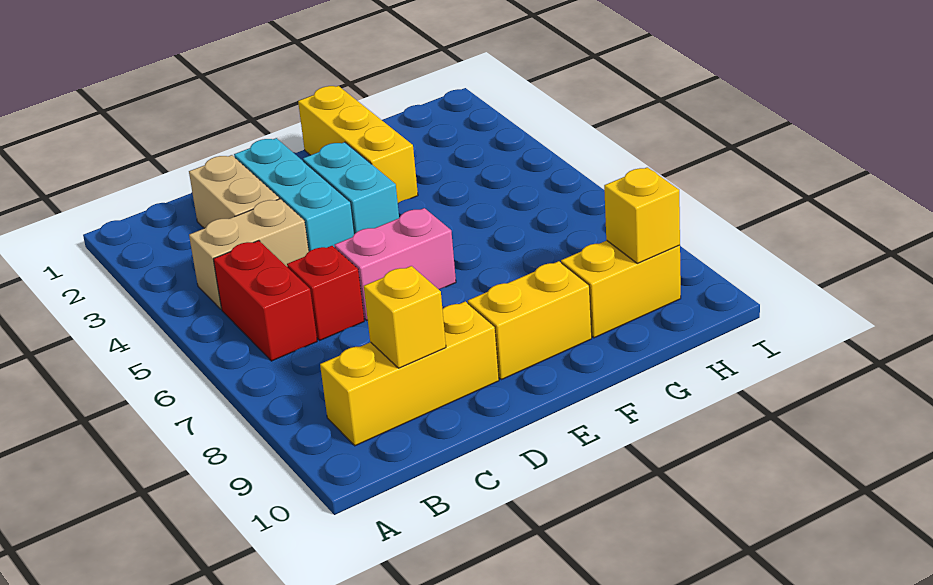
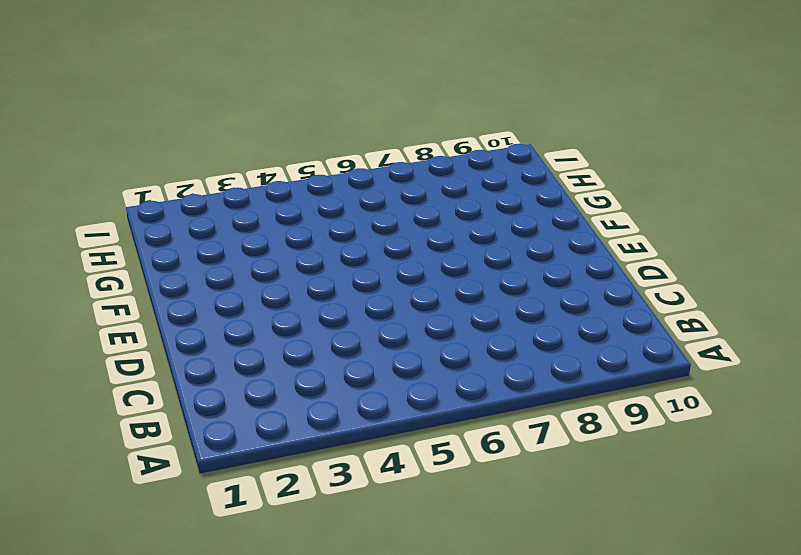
none -> tan brick B4:C4 level 1
none -> red brick B5:B6 level 1
none -> yellow brick B9:D9 level 1

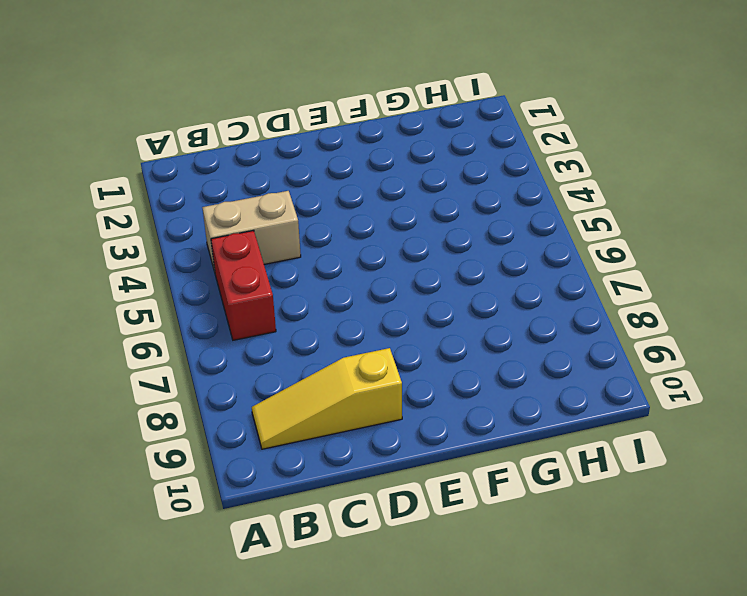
yellow slope B9:D9 level 1 top D -> yellow brick B9:D9 level 1
none -> tan brick C2:C3 level 1
none -> red brick C6 level 1
none -> cyan brick D2:D4 level 1

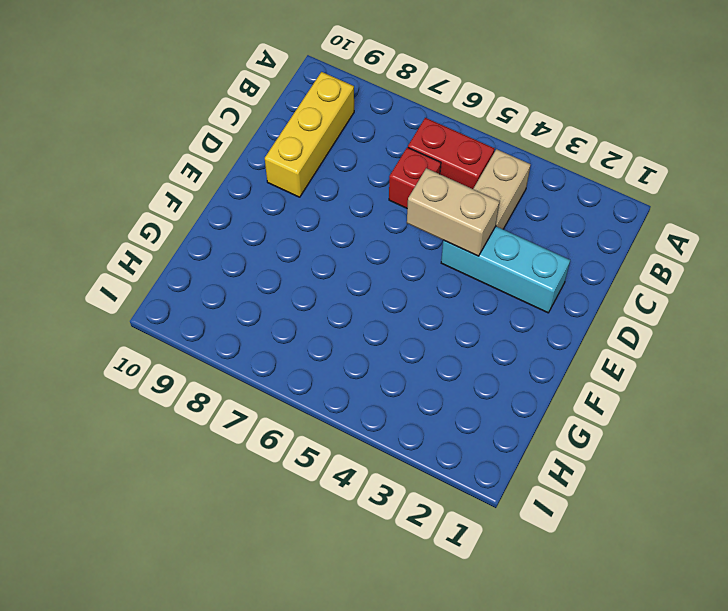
tan brick D4:D5 level 2 -> tan brick C2:C3 level 1
none -> pink brick D6:E6 level 1
none -> cyan brick E3:E4 level 1
none -> yellow brick E9:F9 level 1

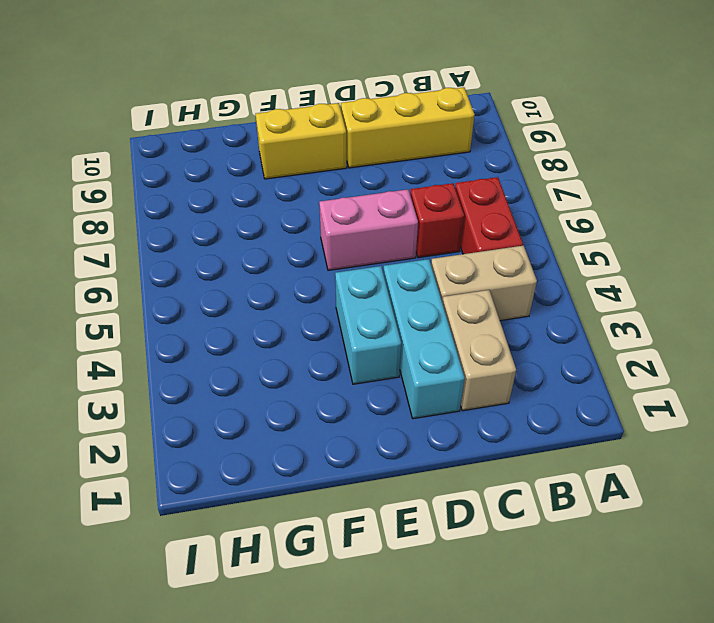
none -> yellow brick F1:F3 level 1
none -> yellow brick G9:H9 level 1
none -> yellow brick C9 level 2

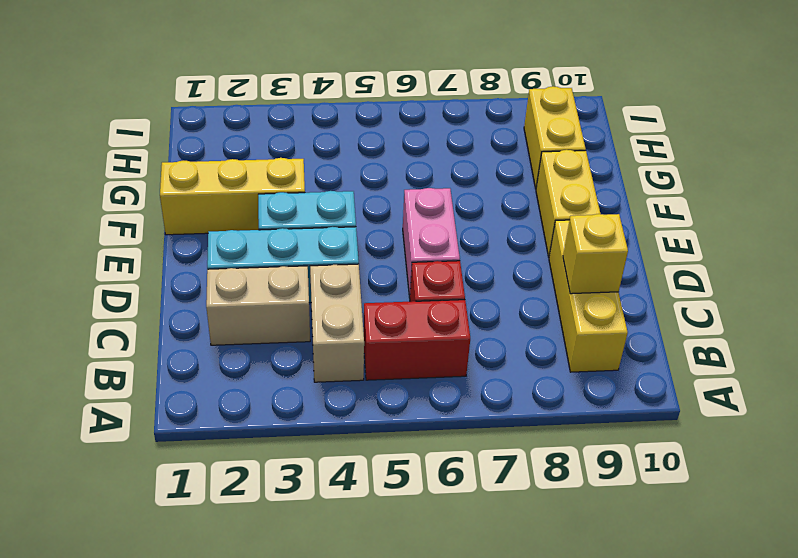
none -> yellow brick H9 level 2

